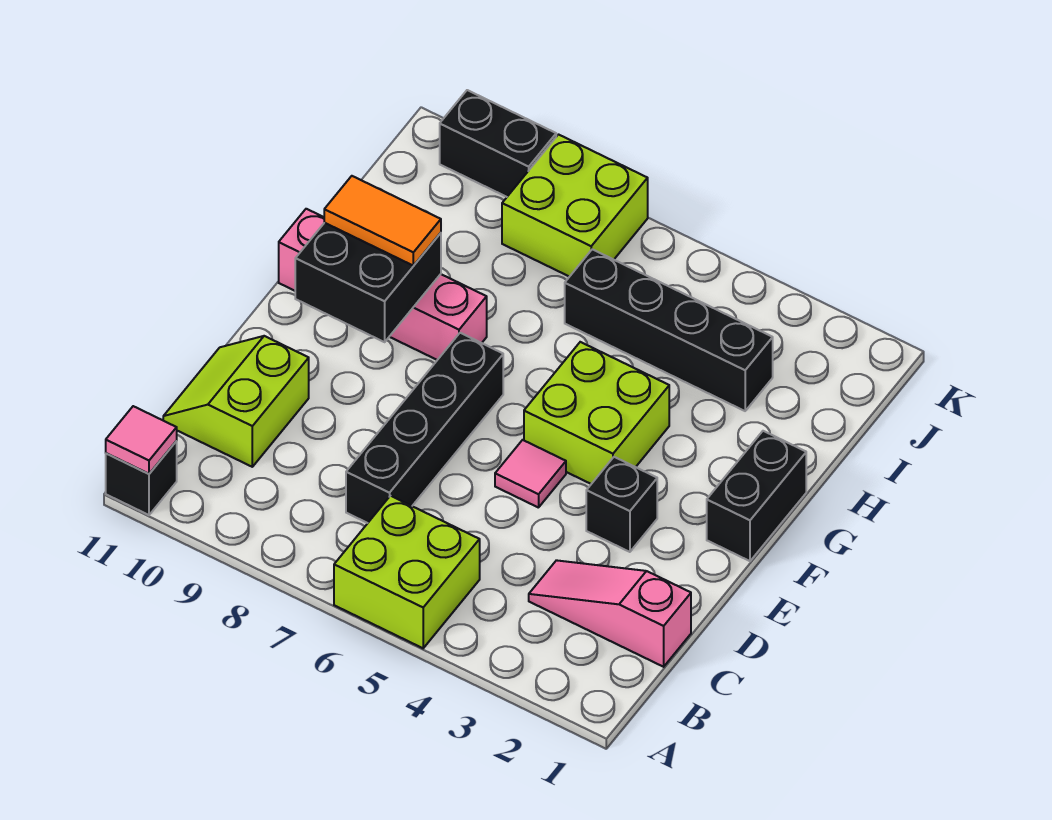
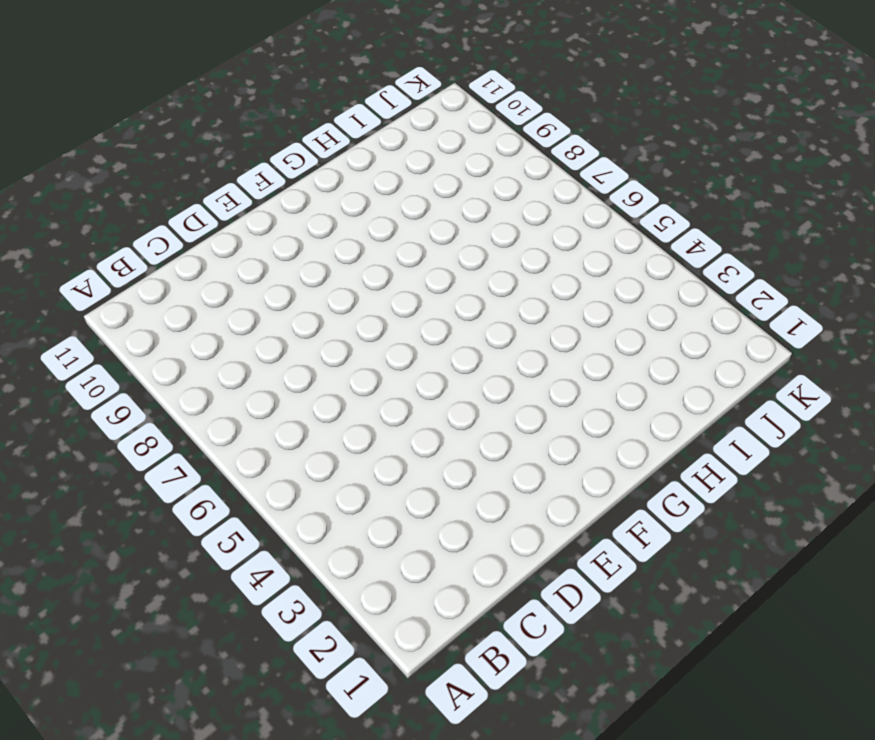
none -> lime brick A5:B6 level 1
none -> black brick A11 level 1
none -> pink slope C1:C3 level 1 top 1

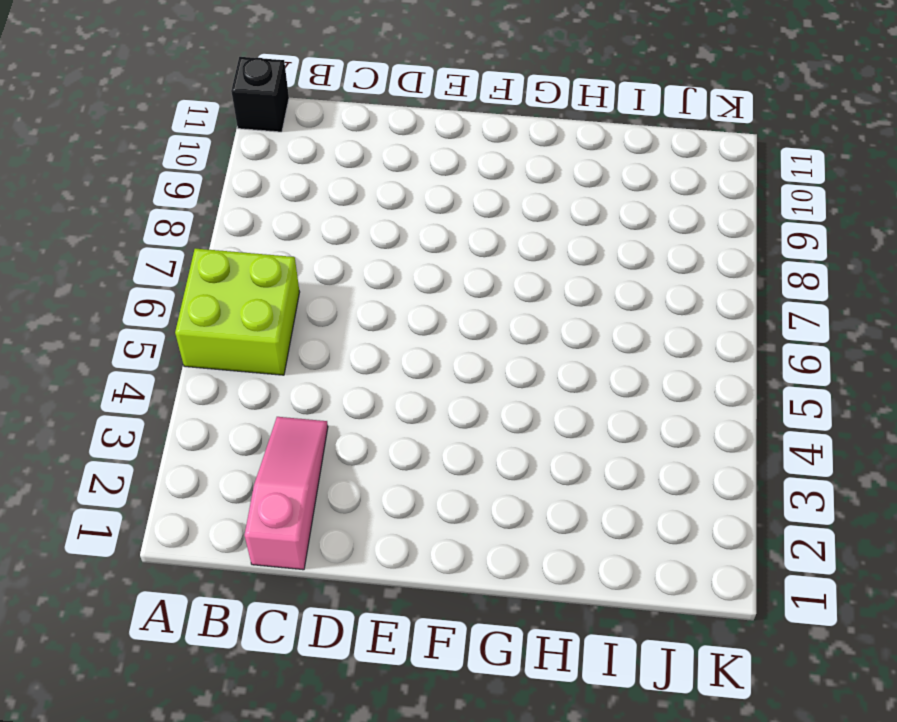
none -> black brick C7:F7 level 1
none -> lime slope C10:D11 level 1 top 10
none -> black brick E3 level 1

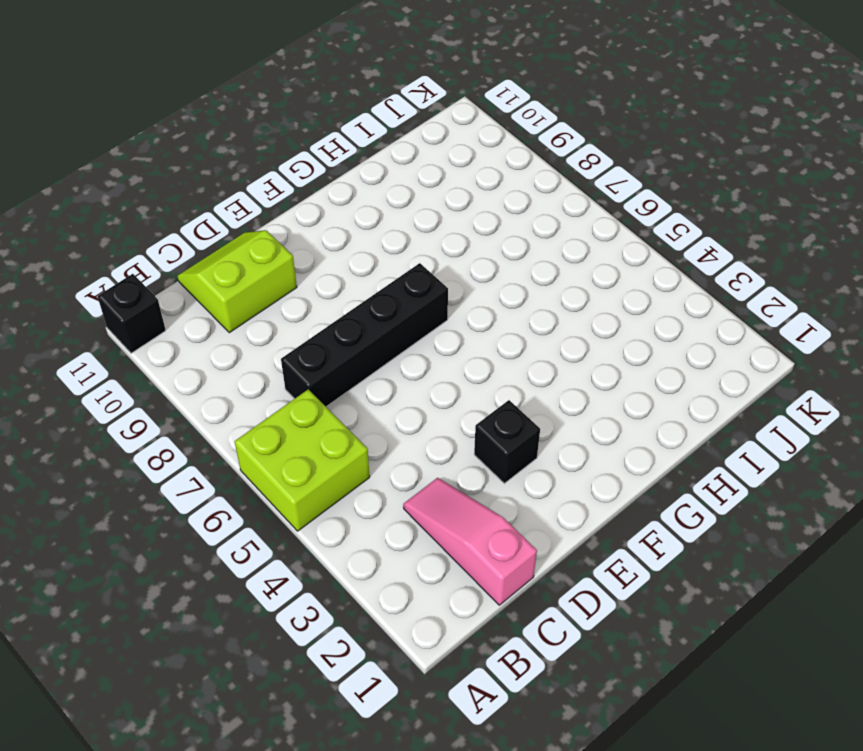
none -> pink tile E5 level 1
none -> black brick F1:G1 level 1
none -> lime brick F4:G5 level 1

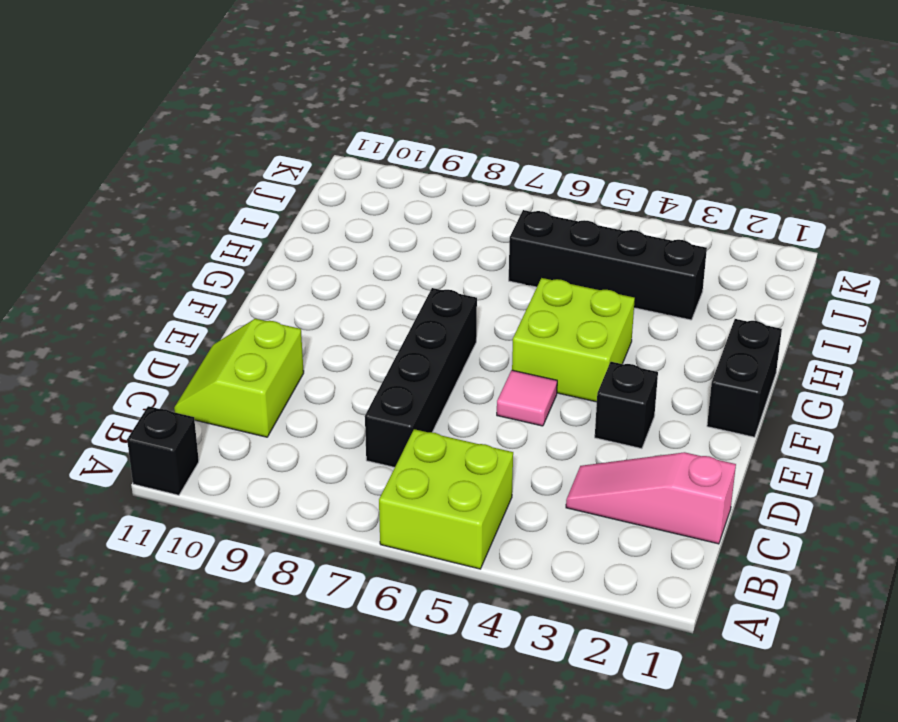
none -> pink brick G8:G11 level 1
none -> lime brick J7:K8 level 1
none -> black brick K9:K10 level 1

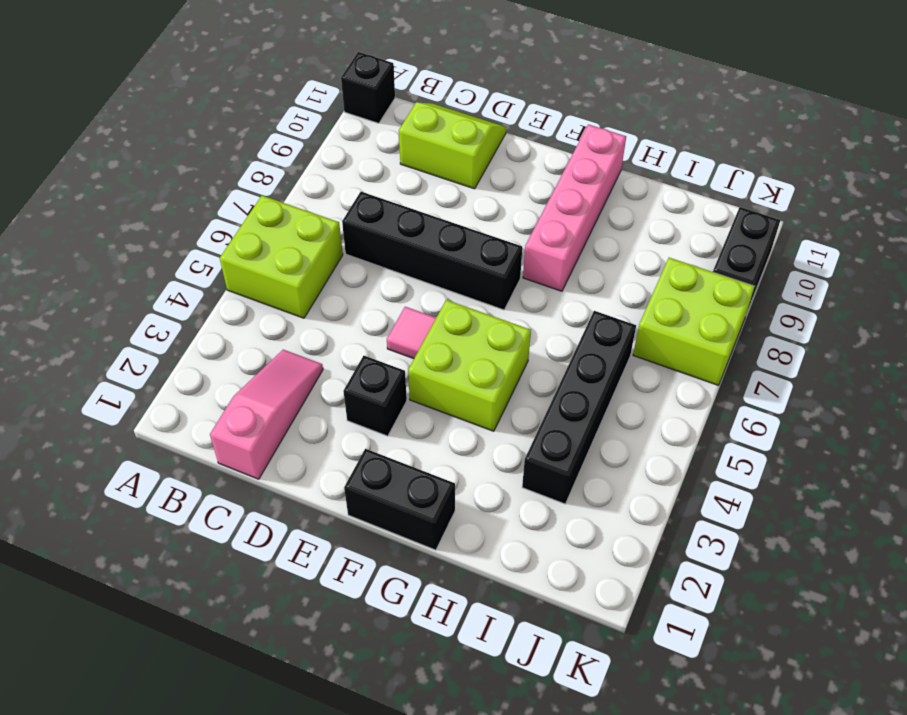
none -> pink tile A11 level 2
none -> black brick F9:G10 level 2
none -> orange tile G9:G10 level 3

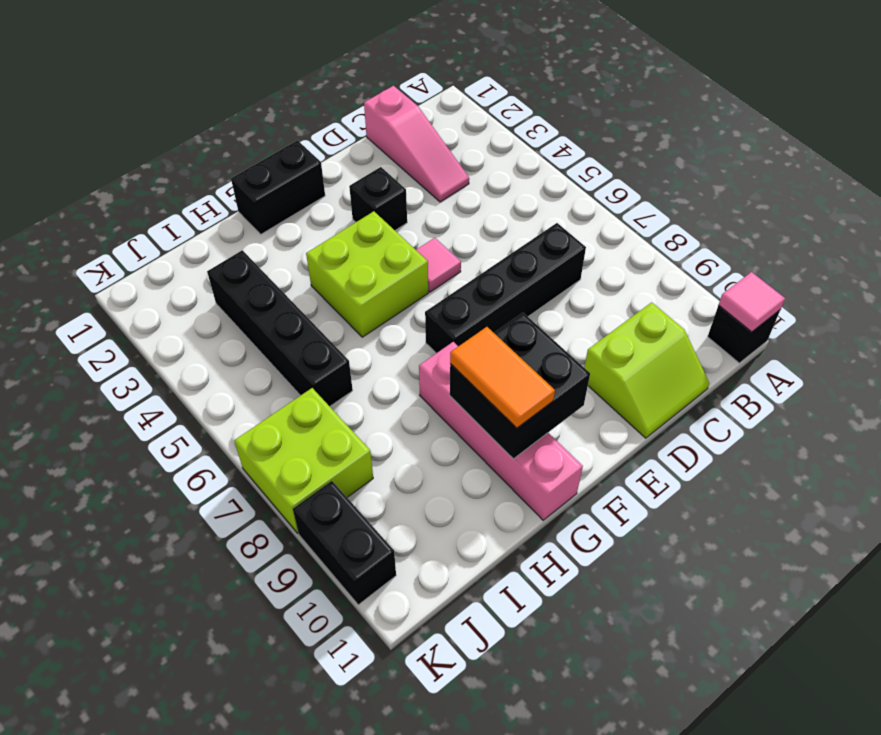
none -> lime brick A5:B6 level 1

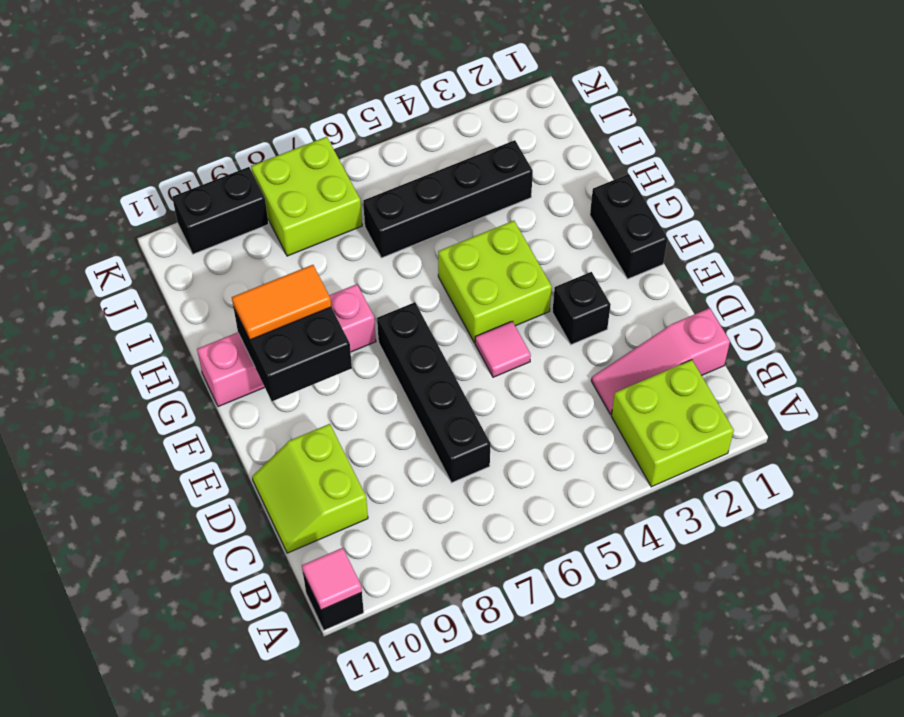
lime brick A2:B3 level 1 -> lime brick A5:B6 level 1

